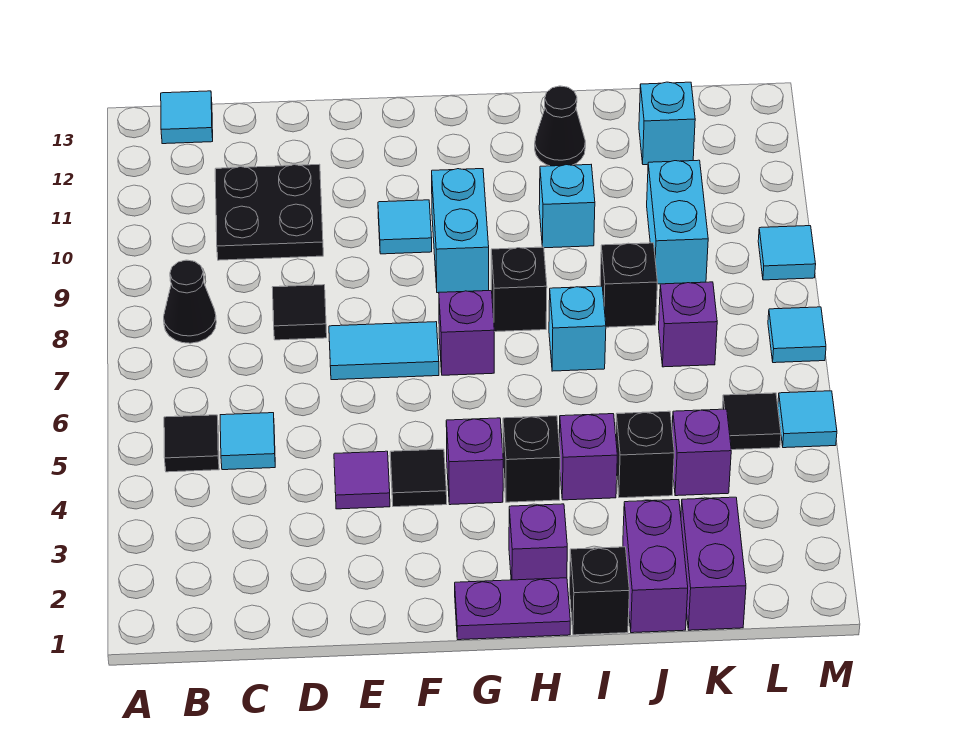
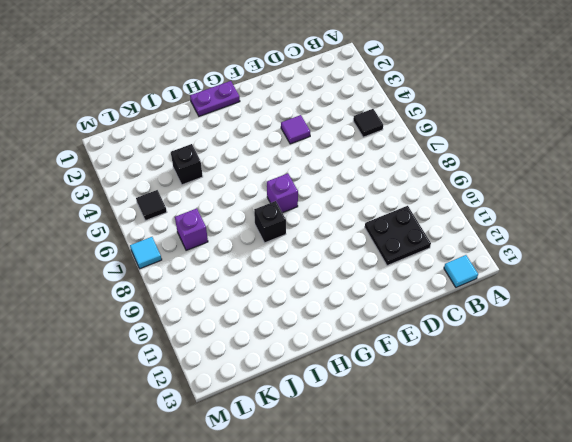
none -> black cone B8 level 1
none -> cyan tile C5 level 1
none -> black tile D8 level 1
none -> cyan tile E7:F7 level 1

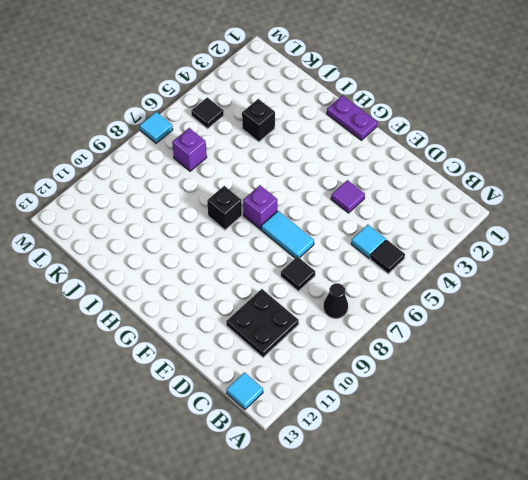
none -> black tile F4 level 1
none -> cyan tile F10 level 1
none -> purple brick G4 level 1
none -> cyan brick G9:G10 level 1

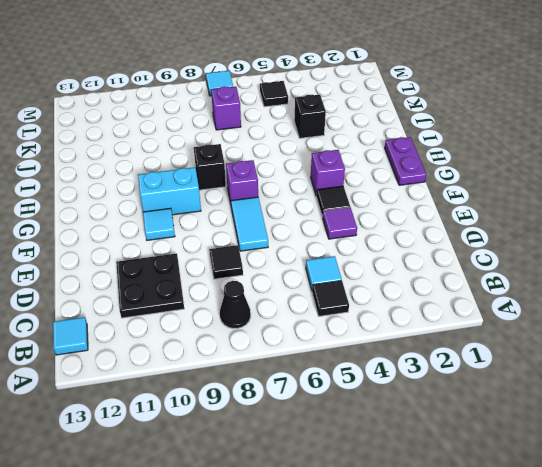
none -> purple brick H2 level 1
none -> black brick H4 level 1
none -> black brick I1 level 1
none -> purple brick I4 level 1

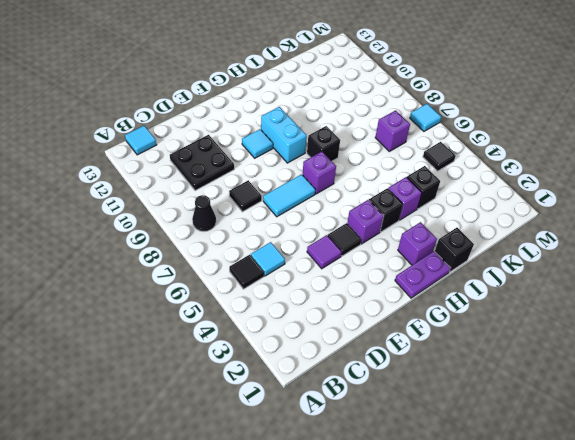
none -> cyan brick I7 level 1
none -> cyan brick I10 level 1
none -> black cone I12 level 1
none -> purple brick J1:J2 level 1

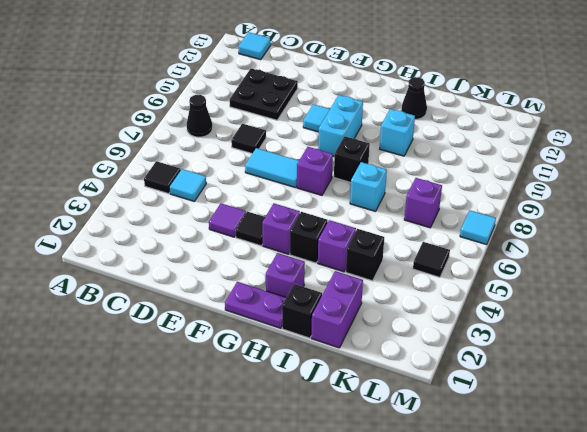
none -> black brick J8 level 1
none -> purple brick K1:K2 level 1
none -> purple brick K4 level 1
none -> cyan brick K9:K10 level 1

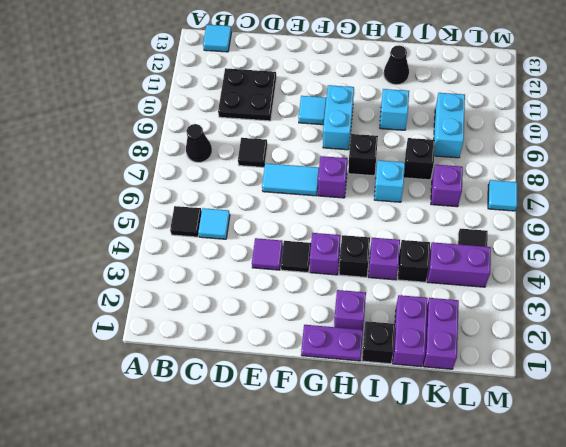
purple brick K4:L4 level 1 -> purple brick K4 level 1
none -> cyan brick K12 level 1
none -> cyan tile M5 level 1
none -> cyan tile M9 level 1

